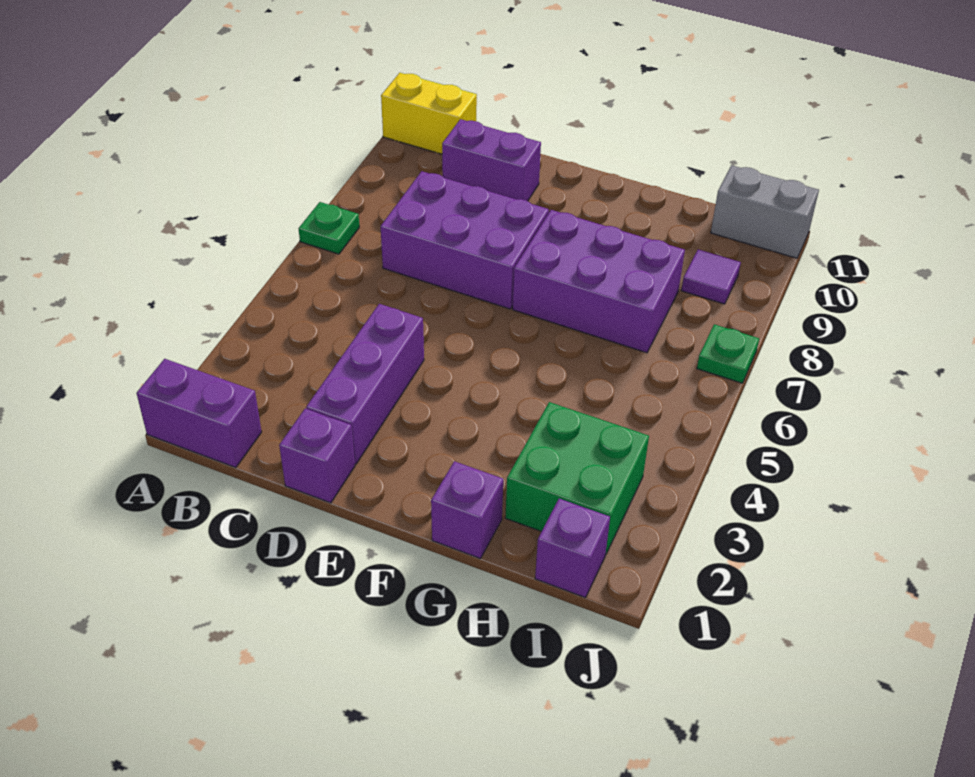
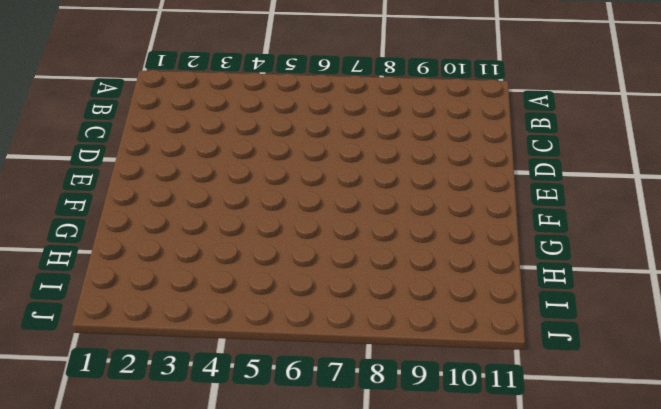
none -> purple brick A1:B1 level 1
none -> green plate A7 level 1
none -> yellow brick A11:B11 level 1

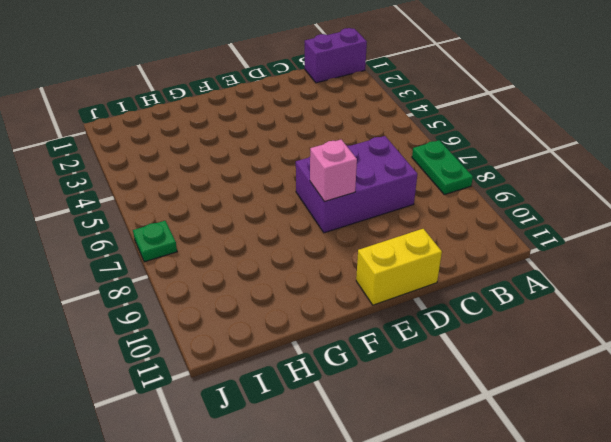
green plate A7:A8 level 1 -> green plate A7 level 1
yellow brick D11:E11 level 1 -> yellow brick A11:B11 level 1
pink brick E8 level 2 -> none
none -> purple brick C10:D10 level 1
none -> purple brick D1 level 1
none -> purple brick D2:D4 level 1

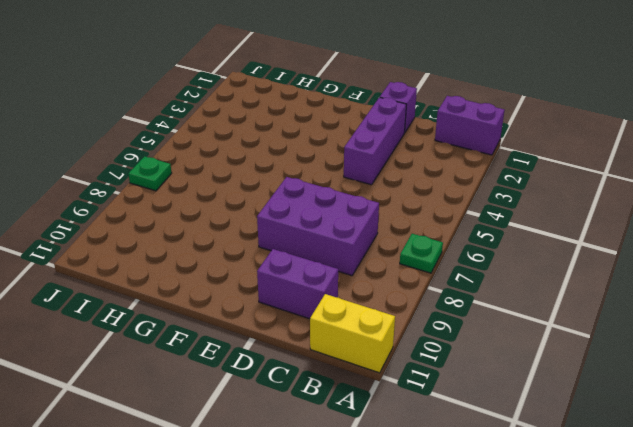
none -> purple brick F7:H8 level 1
none -> purple brick G1 level 1
none -> green brick H2:I3 level 1

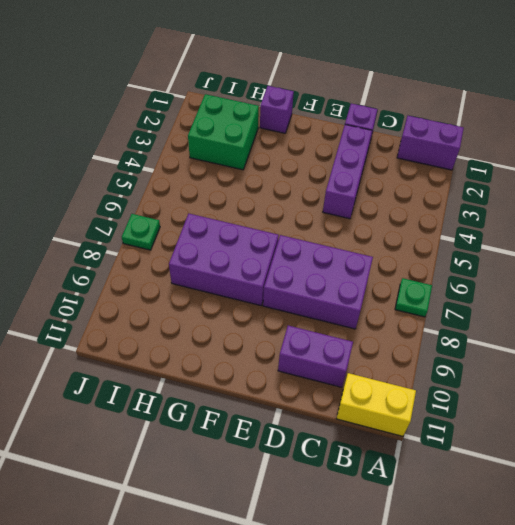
none -> purple brick I1 level 1
none -> purple tile I9 level 1
none -> grey brick I11:J11 level 1

